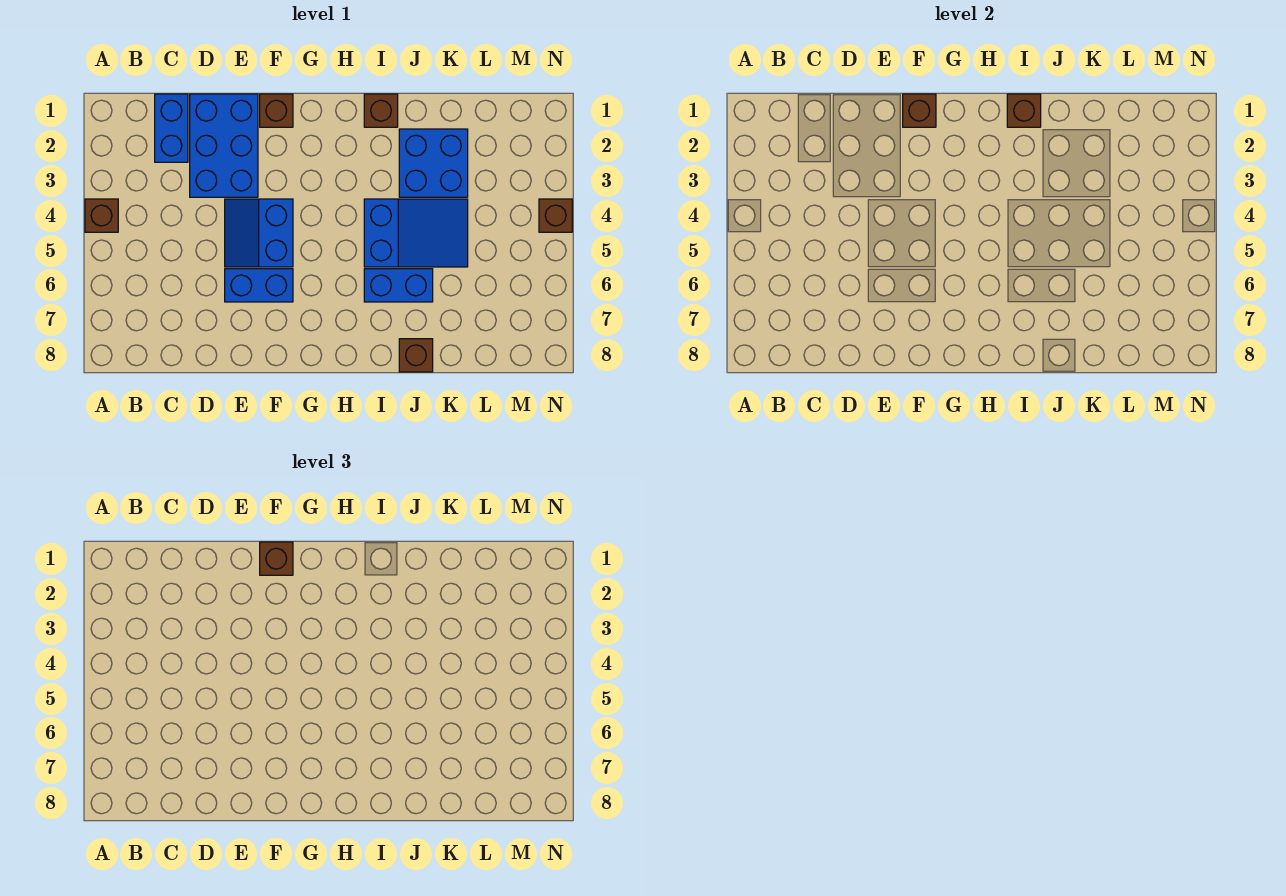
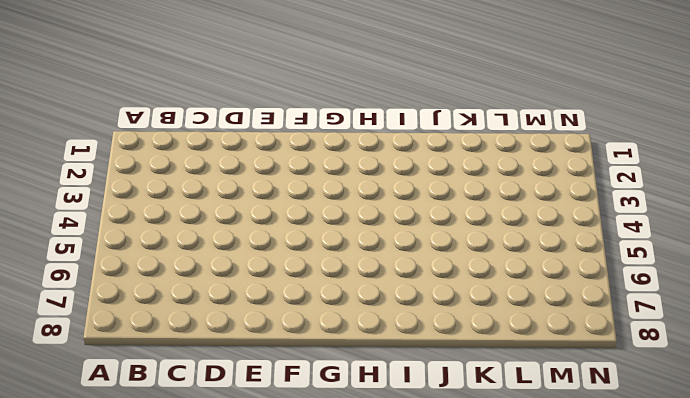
none -> brown brick A4 level 1
none -> blue brick C1:C2 level 1
none -> blue brick D1:E3 level 1

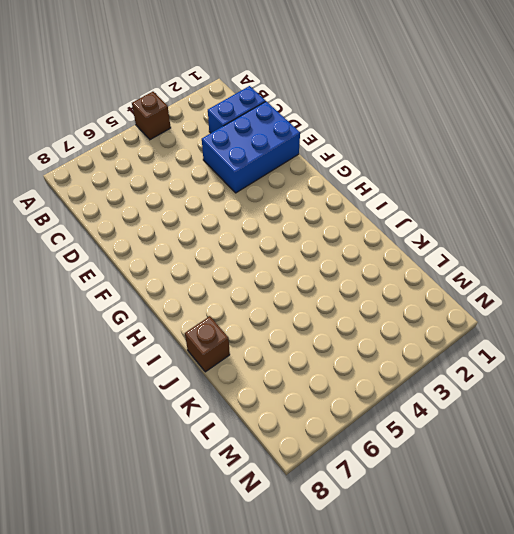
none -> blue slope E4:F5 level 1 top F
none -> blue brick E6:F6 level 1
none -> brown brick F1 level 1

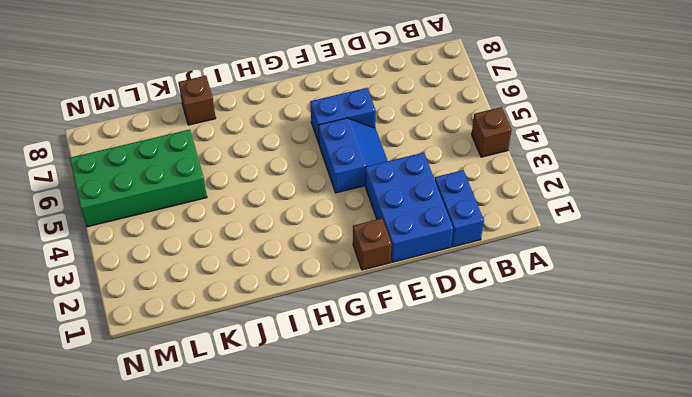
green brick K5:N6 level 1 -> blue slope I4:K5 level 1 top I
none -> brown brick I1 level 1
none -> blue brick I6:J6 level 1
none -> blue brick J2:K3 level 1

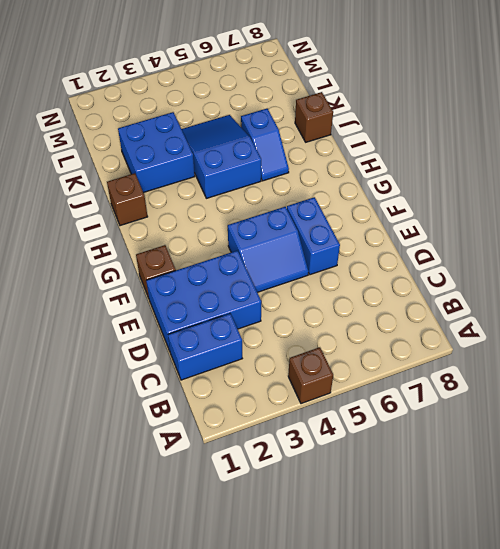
blue slope I6:J6 level 1 top J -> blue brick I6:J6 level 1
none -> brown brick N4 level 1
none -> brown brick F1 level 2
none -> brown brick I1 level 2

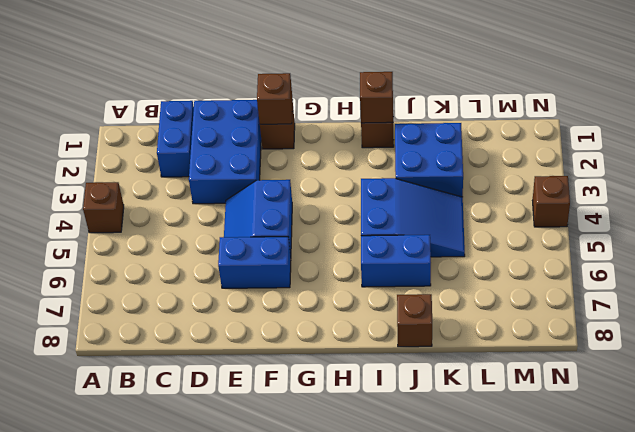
none -> brown brick F1 level 3

